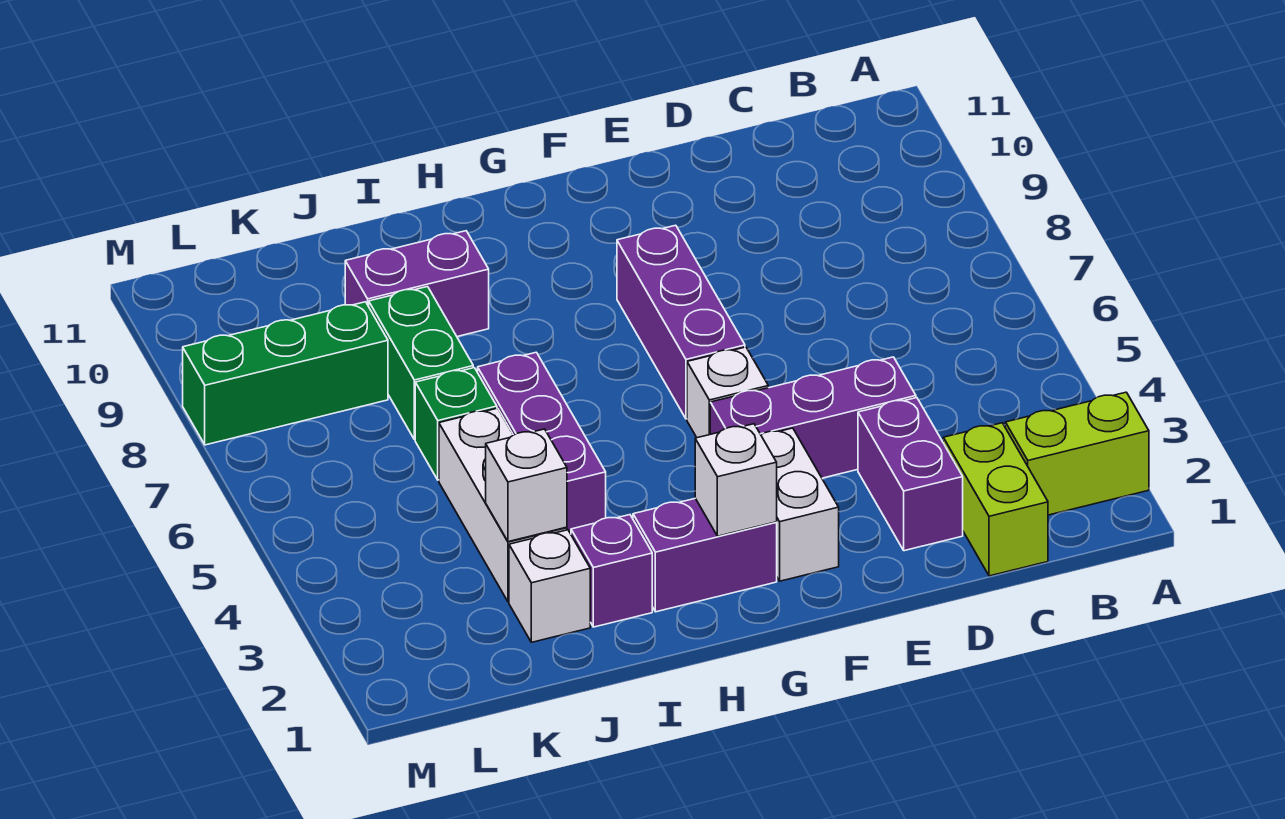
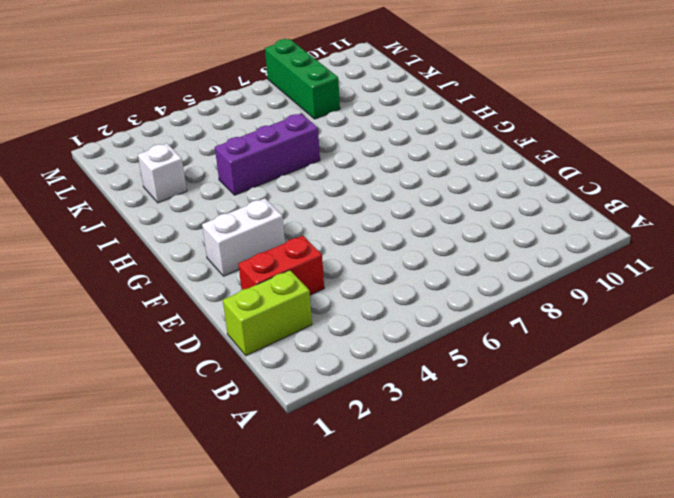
red brick D2:D3 level 1 -> purple brick D2:D3 level 1
none -> lime brick A2:B2 level 1
none -> purple brick D4:F4 level 1
none -> white brick F5 level 1

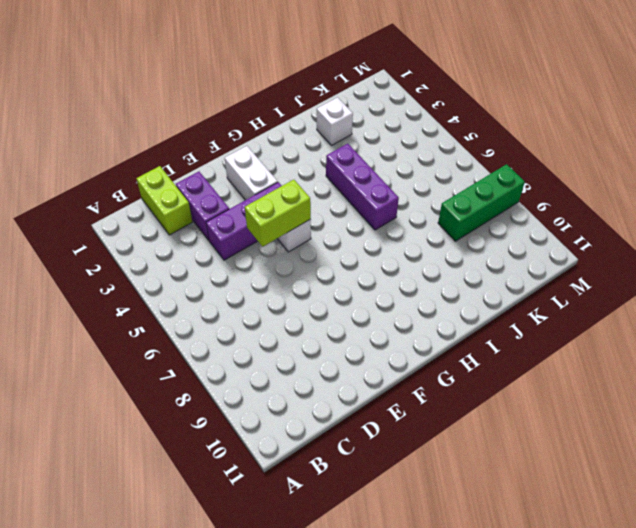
lime brick E5:F5 level 2 -> lime brick A2:B2 level 1
none -> purple brick F6:F8 level 1
none -> purple brick G2:H2 level 1
none -> purple brick I2 level 1

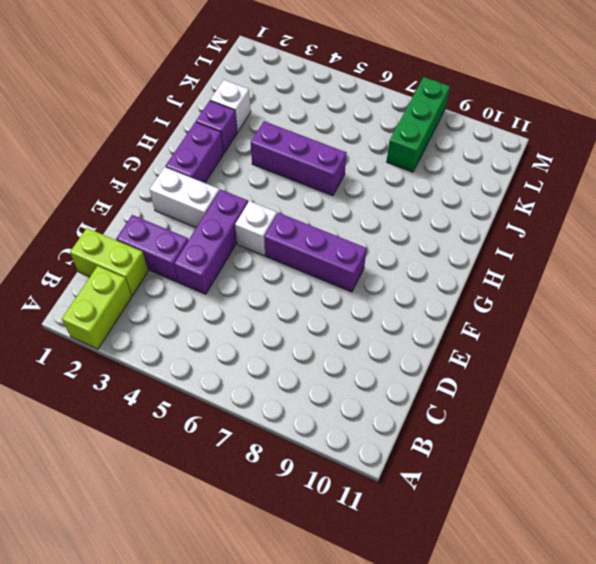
none -> purple brick I9:J9 level 1
none -> white brick J3:J5 level 1
none -> green brick J6 level 1

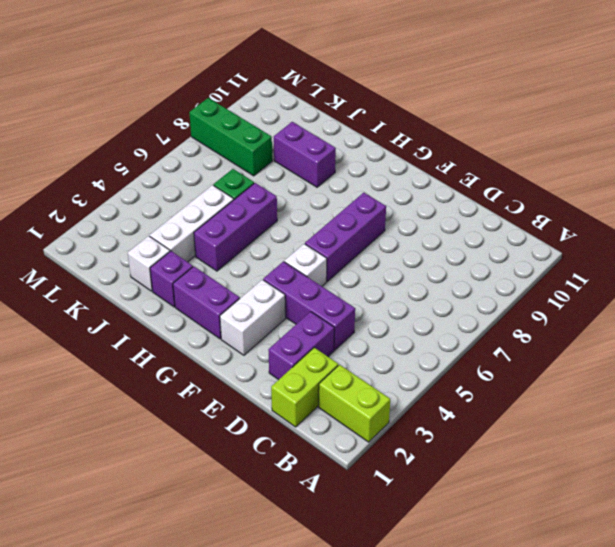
none -> green brick J7:J8 level 1
none -> white brick G2 level 2
none -> white brick J3 level 2

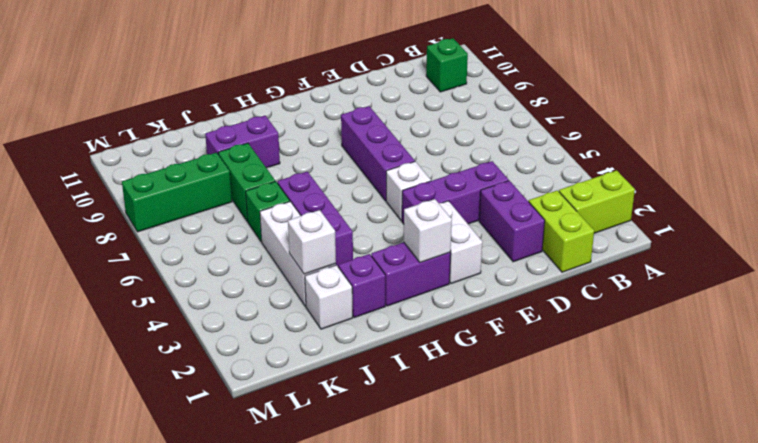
green brick B10 level 1 -> none

